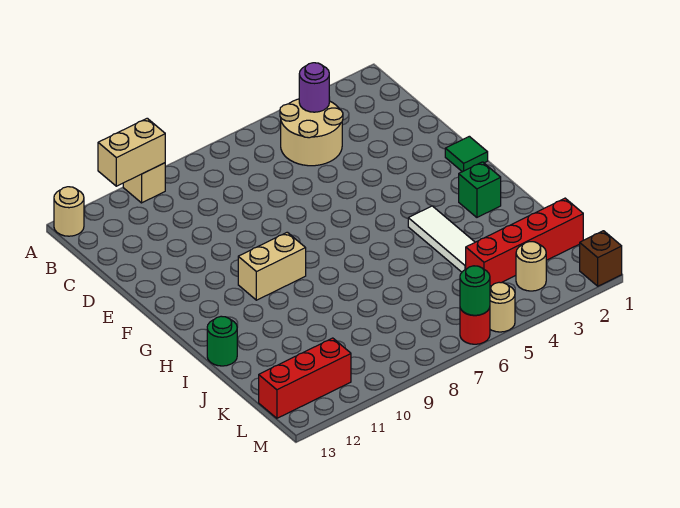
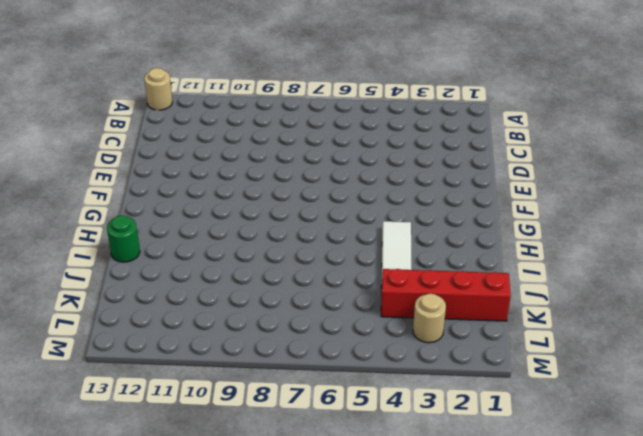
none -> tan brick A10 level 1
none -> tan round brick B4:C5 level 1
none -> green tile F1 level 1

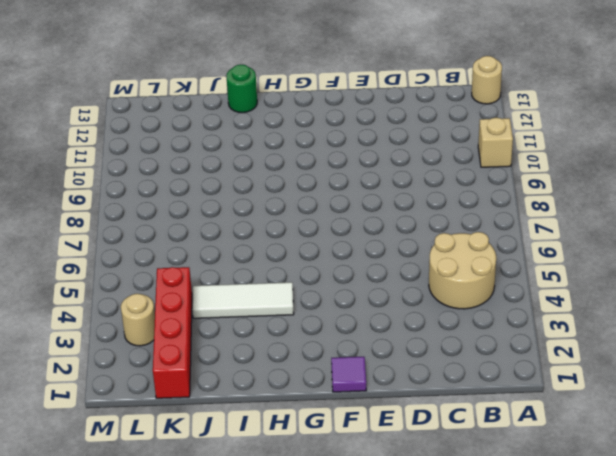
purple tile F1 level 1 -> green tile F1 level 1
none -> tan brick G9:G10 level 1
none -> green brick H2 level 1
none -> red brick L11:L13 level 1

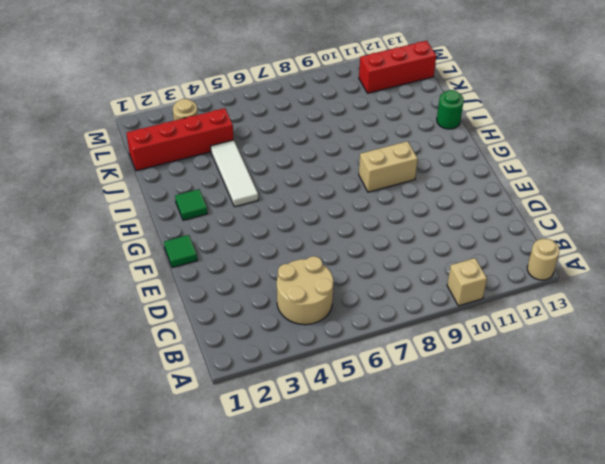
green tile H2 level 1 -> green brick H2 level 1
none -> brown brick M1 level 1
none -> tan round brick M5 level 1
none -> red round brick M6 level 1

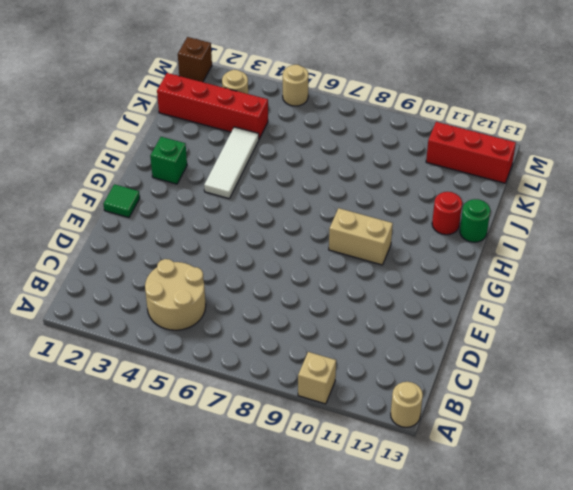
red round brick I12 level 1 -> red round brick M6 level 1
none -> tan brick A10:A11 level 2
none -> purple round brick B4 level 2
none -> green round brick M6 level 2

